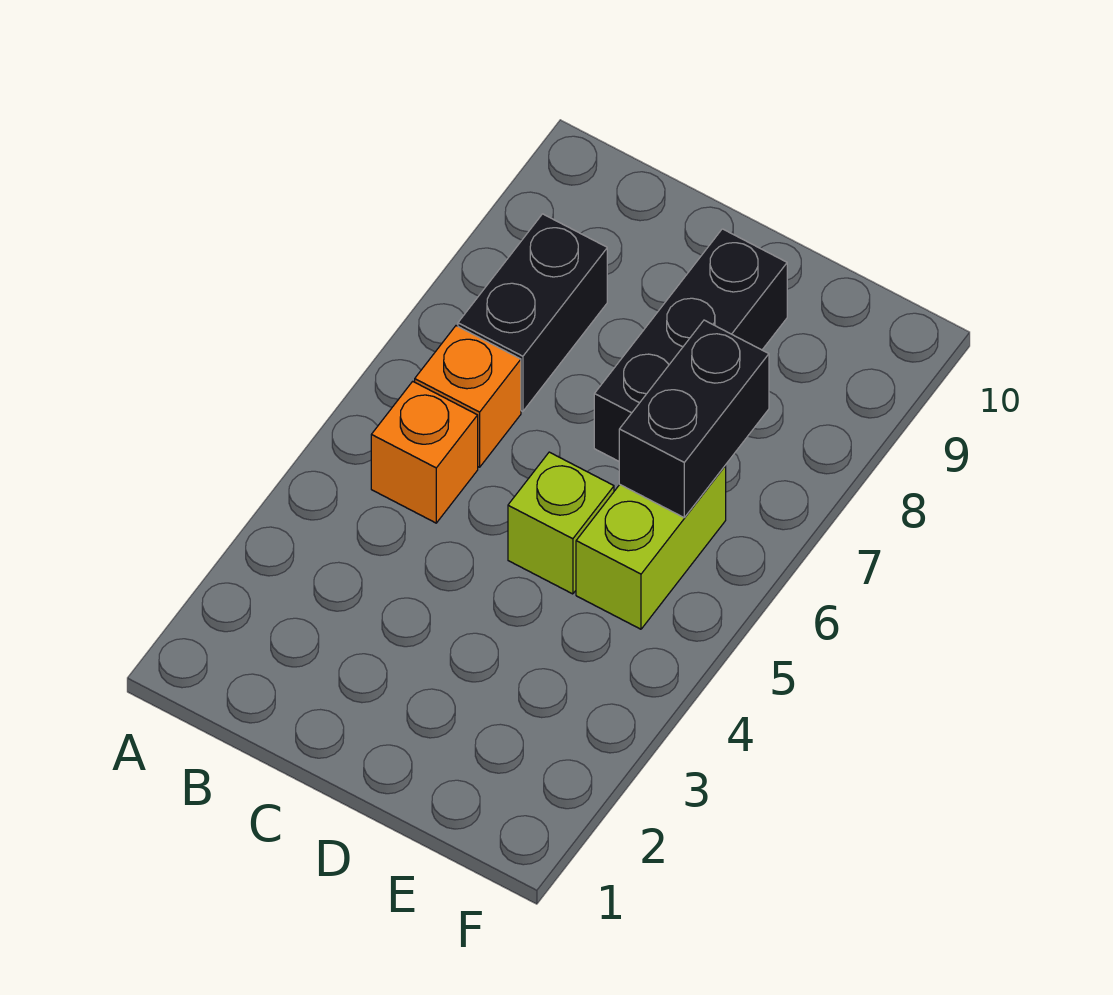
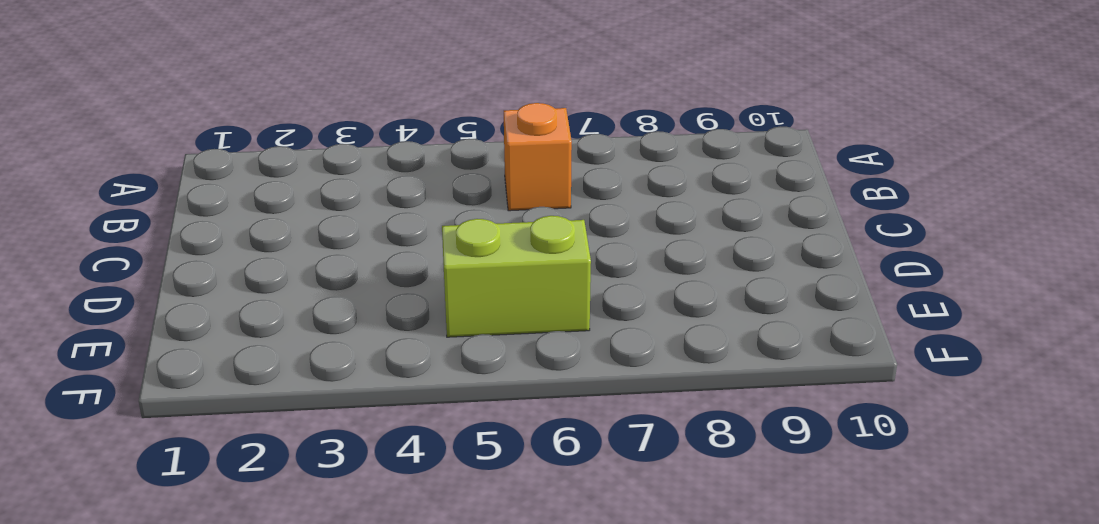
none -> orange brick B5 level 1
none -> black brick B7:B8 level 1

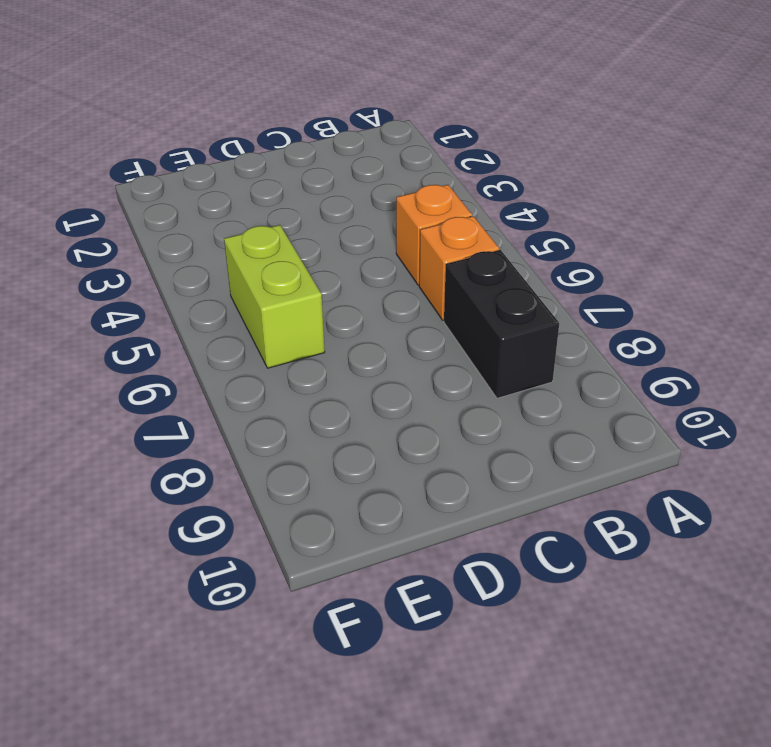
none -> lime brick D5 level 1
none -> black brick D7:D9 level 1

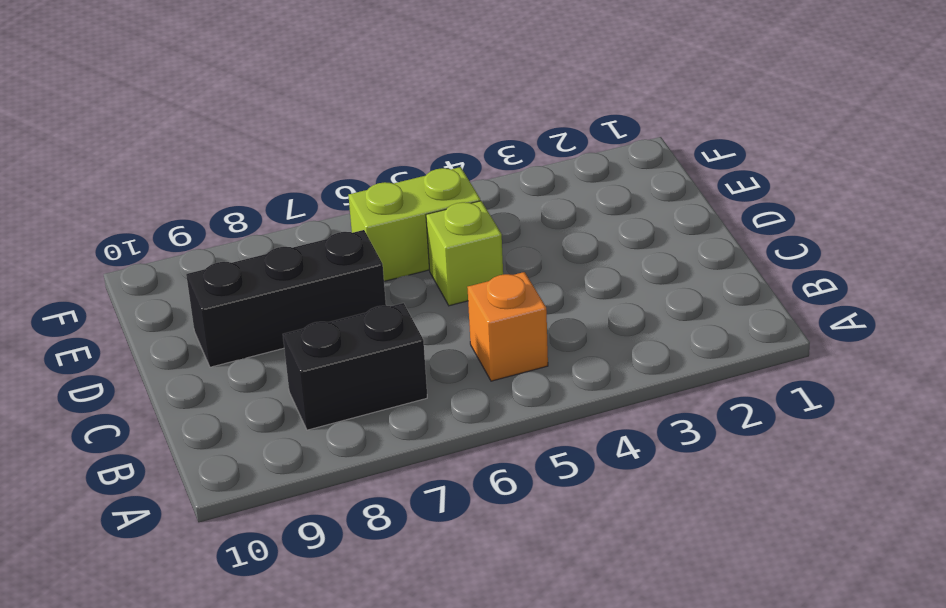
none -> orange brick B6 level 1
none -> black brick E6:E7 level 2

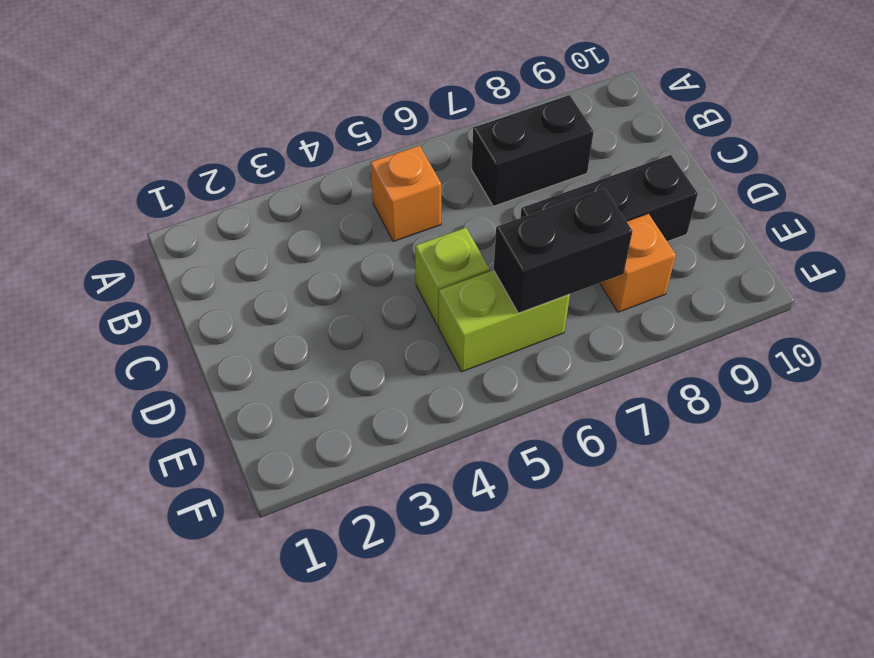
orange brick E8 level 1 -> orange brick B6 level 1

